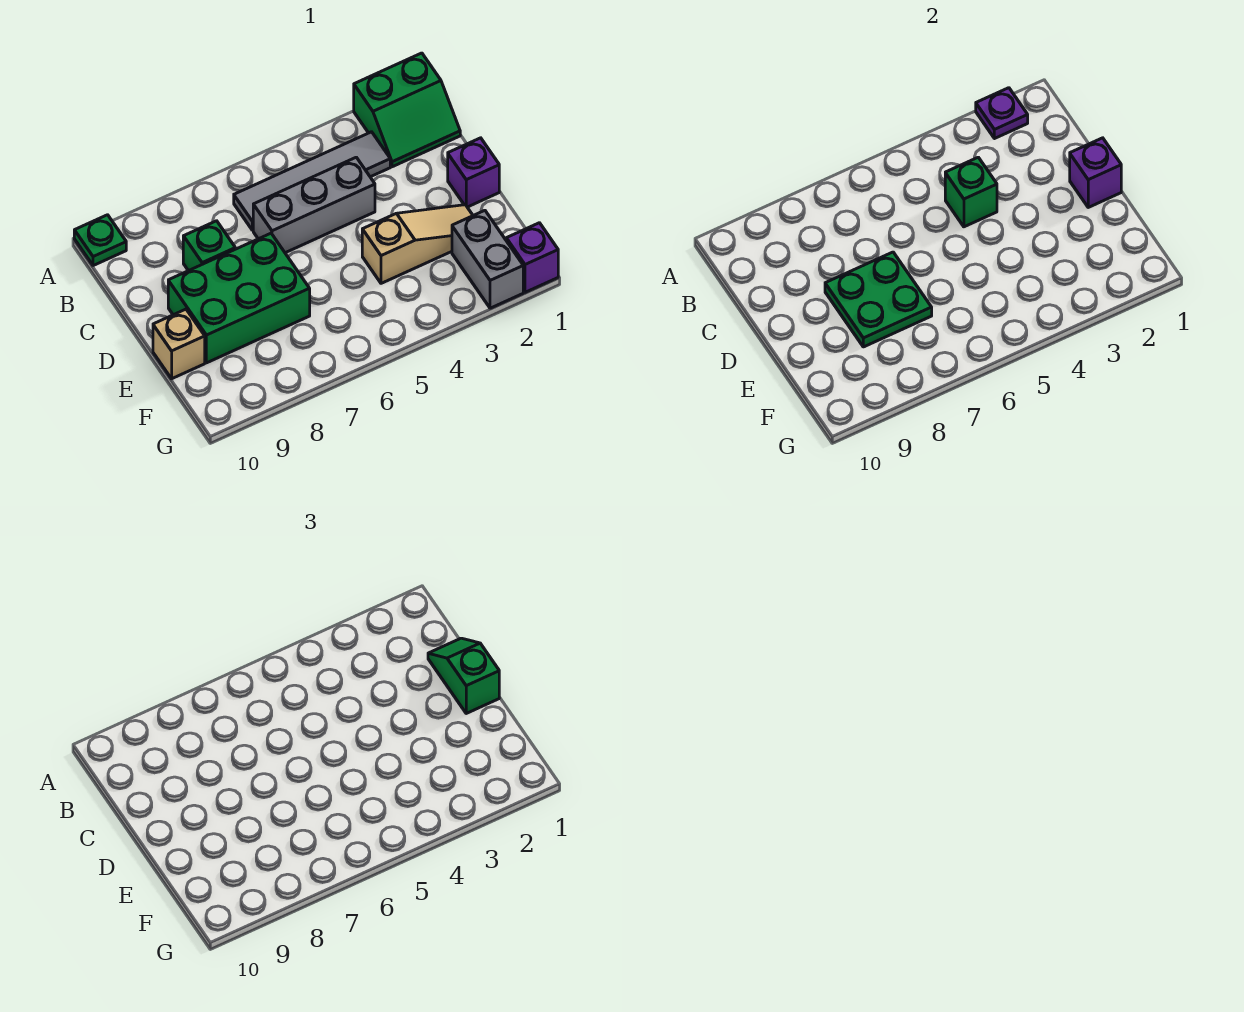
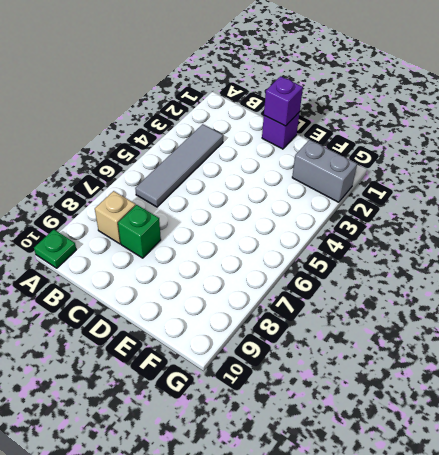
tan brick B8 level 1 -> tan brick E10 level 1
none -> green slope A1:B2 level 1 top A
none -> grey brick C4:C6 level 1
none -> green brick D7:E9 level 1

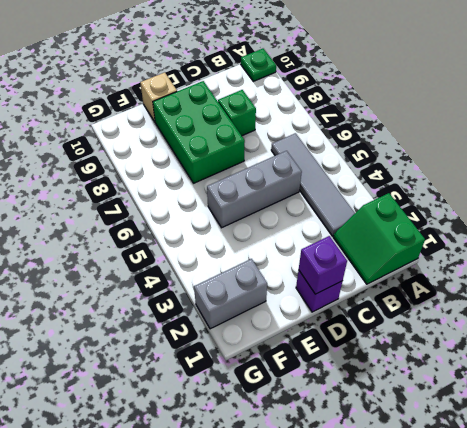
grey brick C5:E5 level 1 -> grey brick C4:C6 level 1
none -> tan slope E2:E4 level 1 top 4
none -> purple brick G1 level 1
none -> purple plate A2 level 2

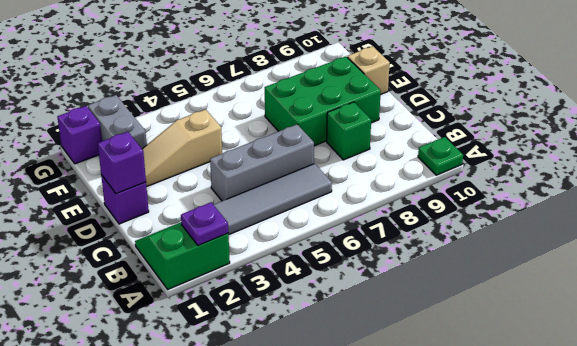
none -> green brick C4 level 2
none -> green plate D7:E8 level 2
none -> green slope C1:D1 level 3 top D

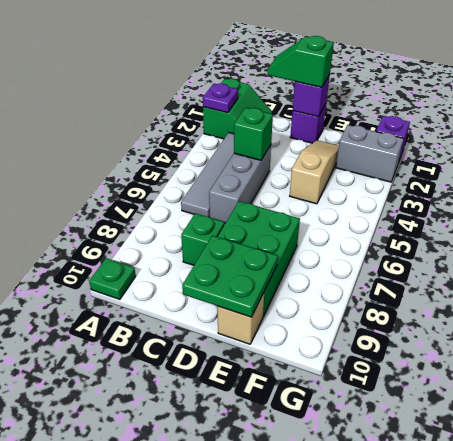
green plate D9:E10 level 2 -> green plate D7:E8 level 2

